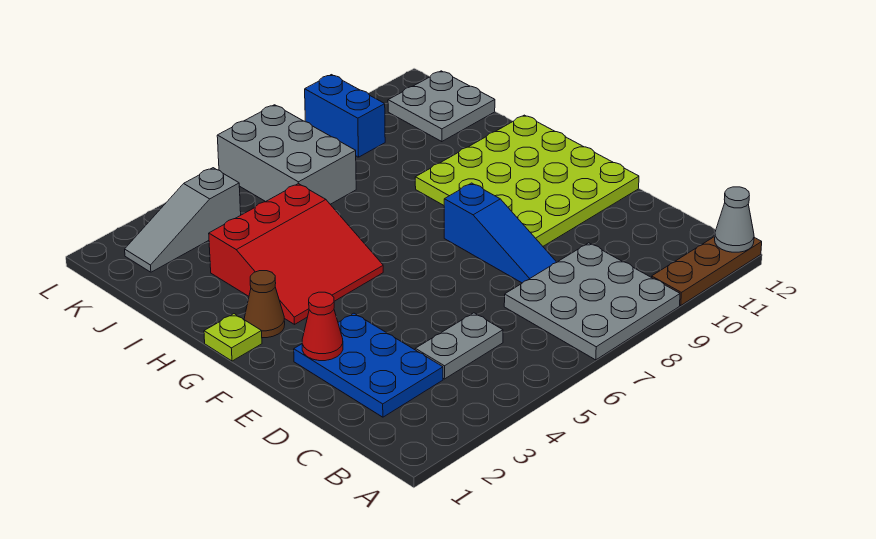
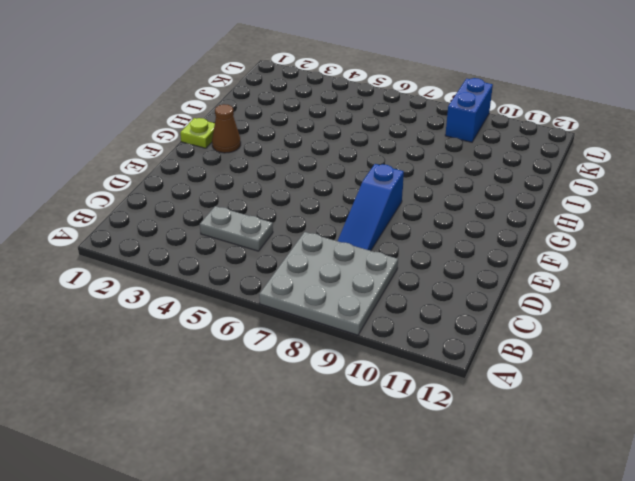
none -> brown plate A10:A12 level 1
none -> blue plate C2:E3 level 1
none -> lime plate E9:H12 level 1

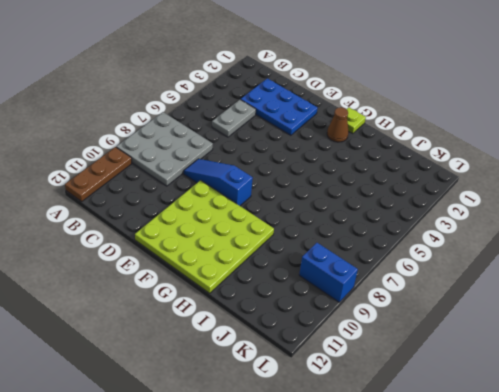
none -> red slope G3:I5 level 1 top I
none -> grey brick J6:L7 level 1
none -> grey plate J11:K12 level 1

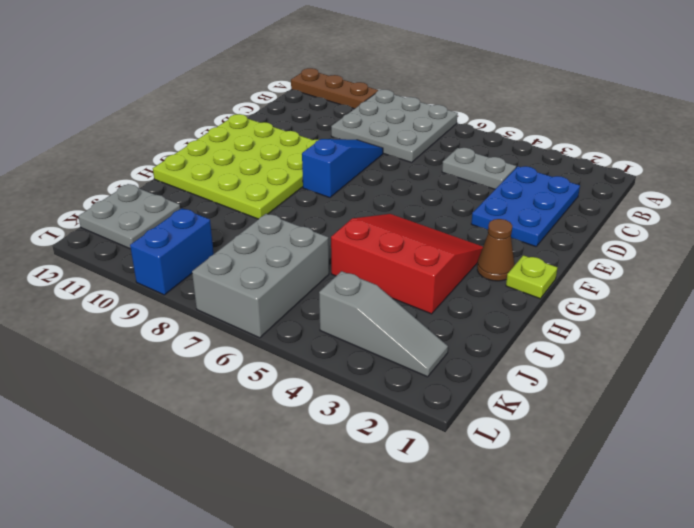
none -> grey cone A12 level 2
none -> red cone E2 level 2

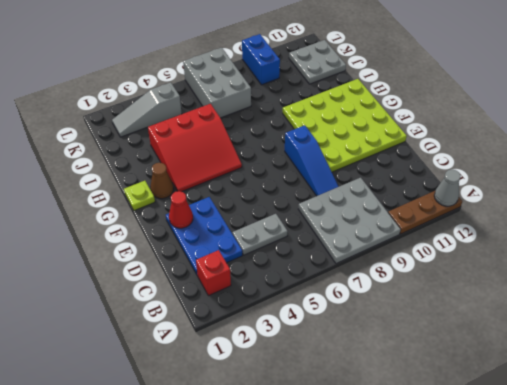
red brick B2 level 1 -> none

